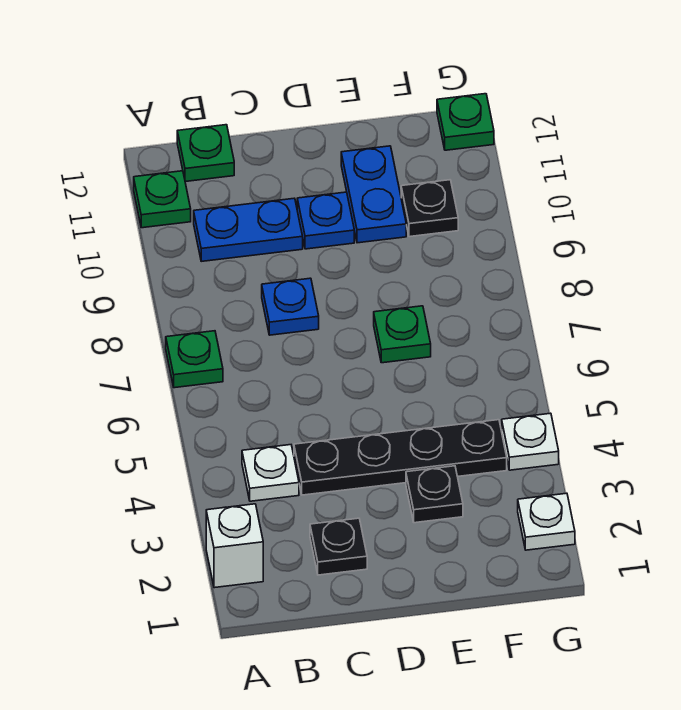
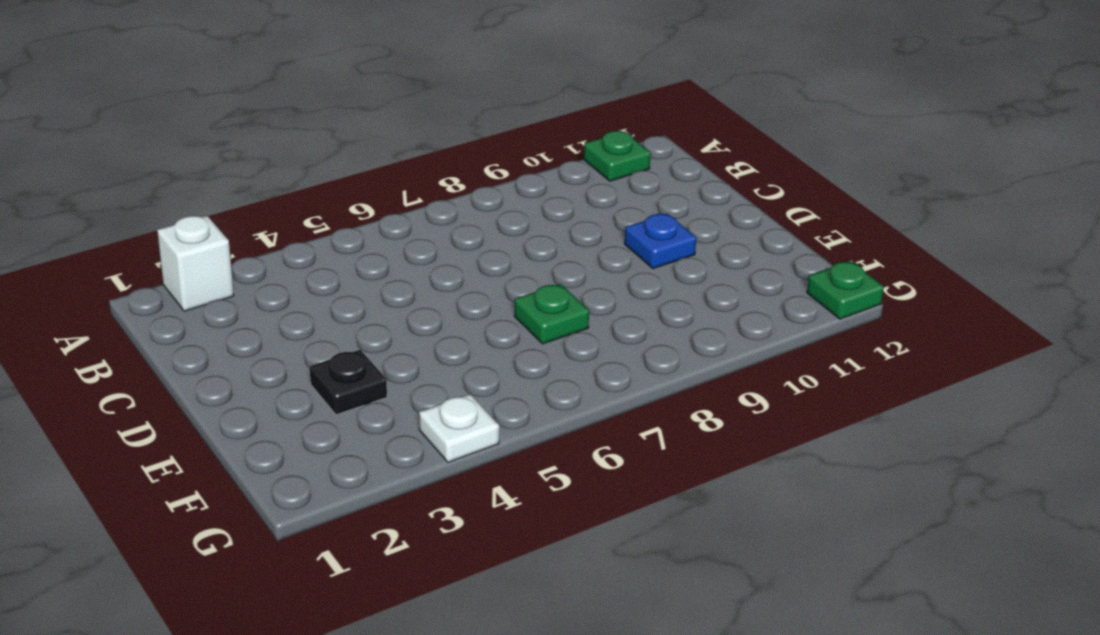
none -> green plate A7 level 1
none -> white plate B4 level 1
none -> blue plate B10:C10 level 1

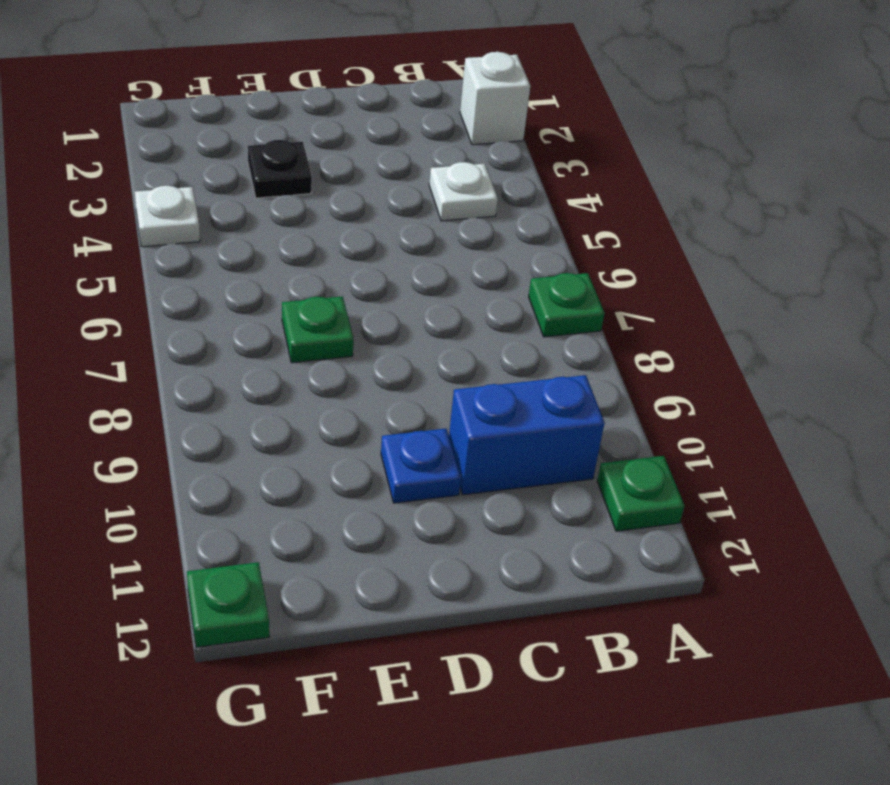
blue brick B10:C10 level 1 -> blue plate B10:C10 level 1
none -> green plate B12 level 1
none -> black plate C2 level 1
none -> black plate C4:F4 level 1

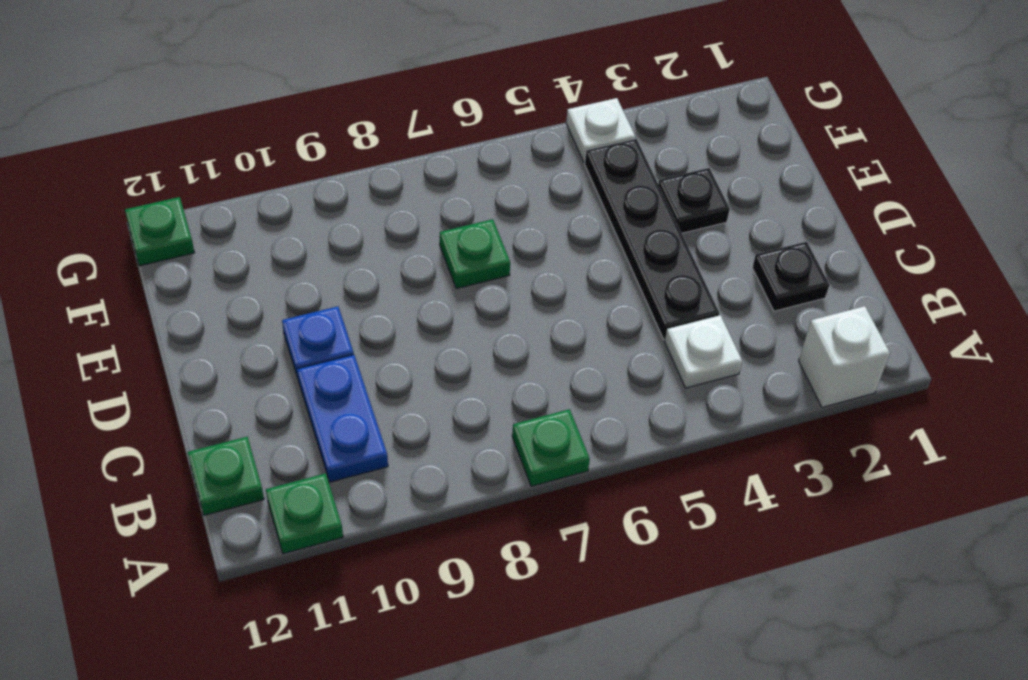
none -> blue plate C8 level 1
none -> blue plate E10:E11 level 1
none -> black plate F10 level 1

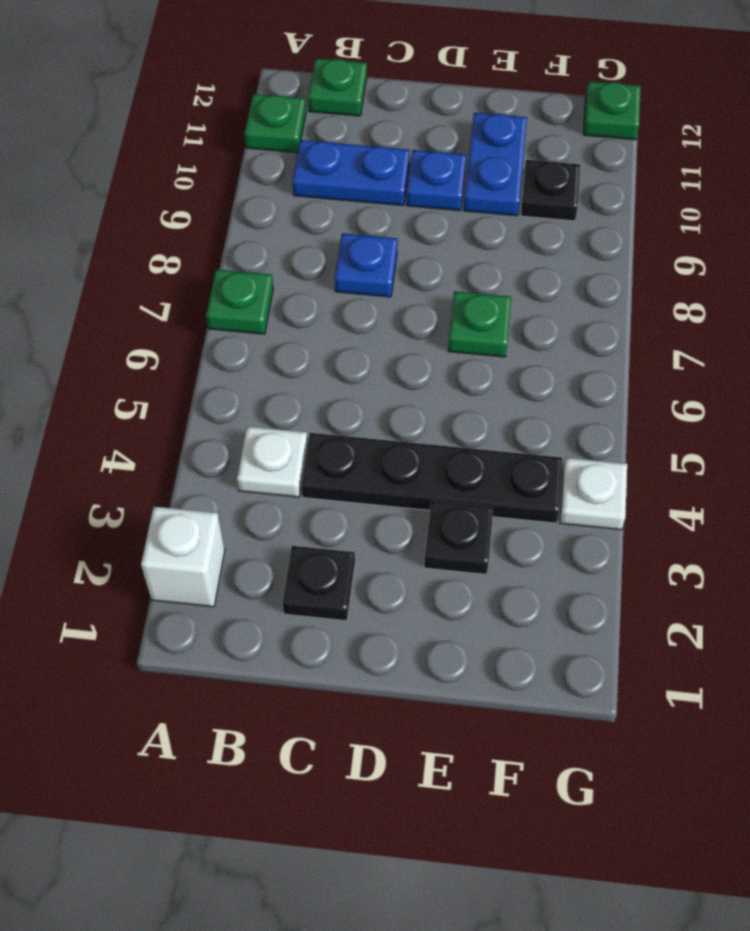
none -> white plate G2 level 1

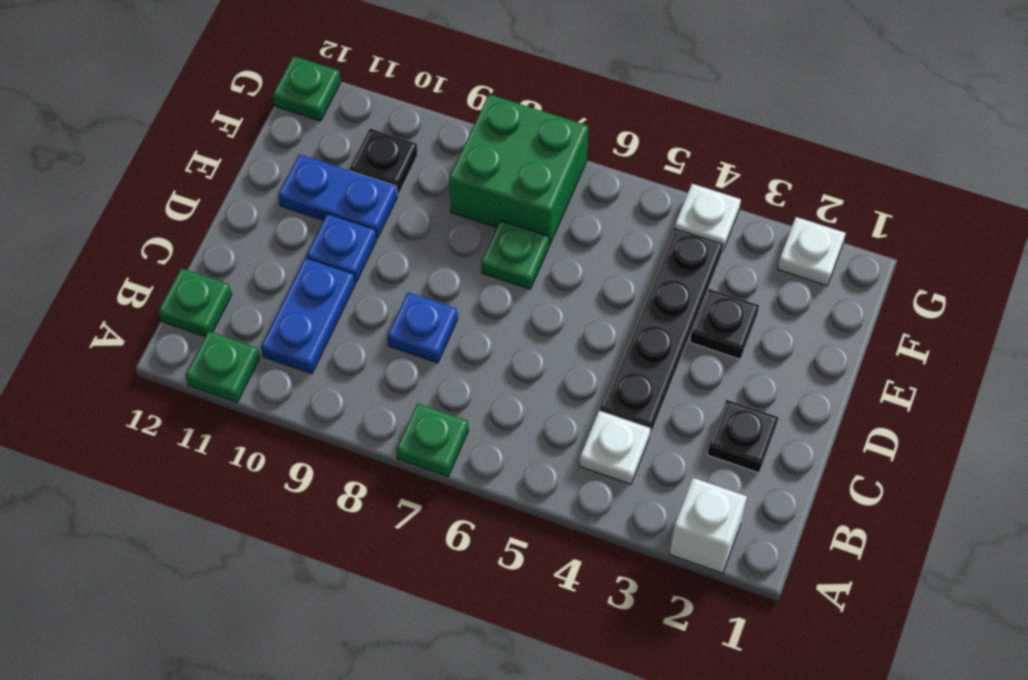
green brick F7:G8 level 1 -> none

